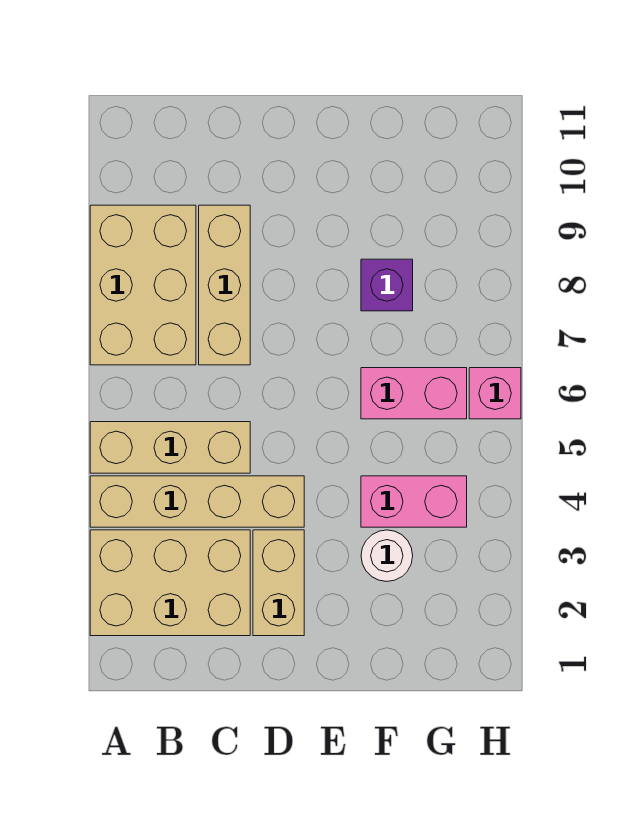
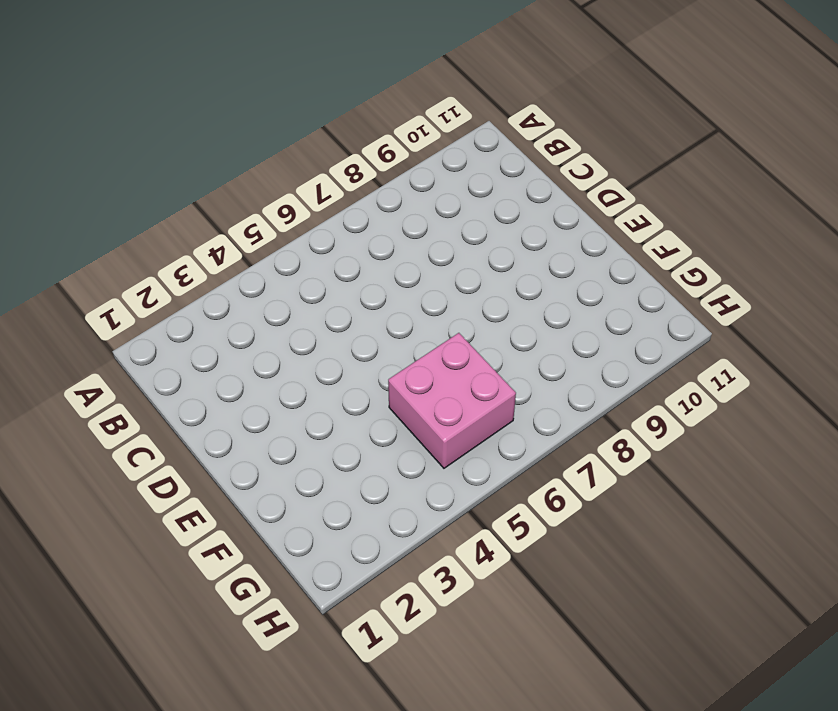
pink brick F5:G6 level 1 -> pink brick F6:G6 level 1
none -> tan brick A2:C3 level 1
none -> tan brick A4:D4 level 1

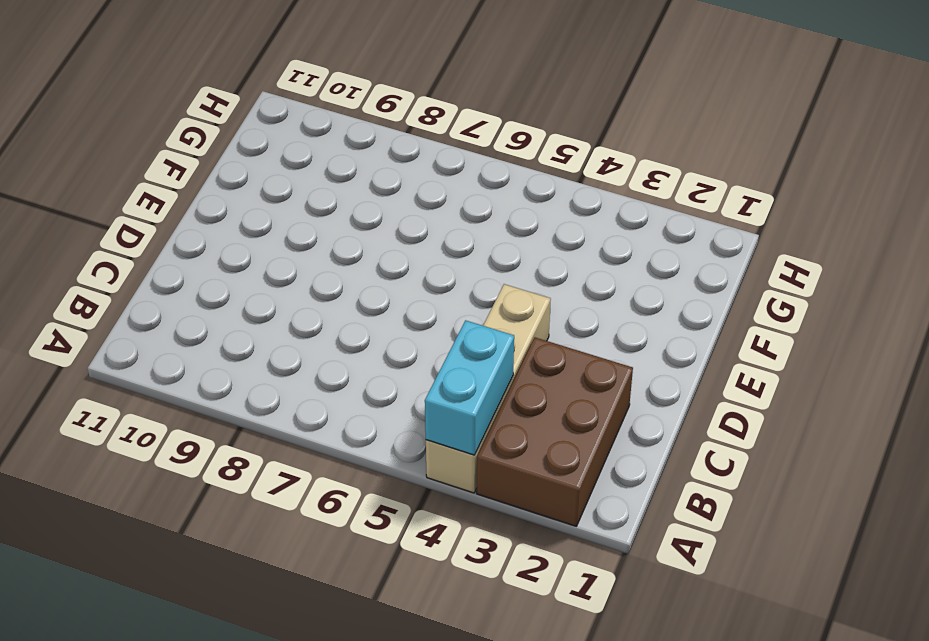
brown brick A2:C3 level 1 -> tan brick A2:C3 level 1
cyan brick A4:B4 level 2 -> none
none -> tan brick A5:C5 level 1
none -> tan brick A7:B9 level 1

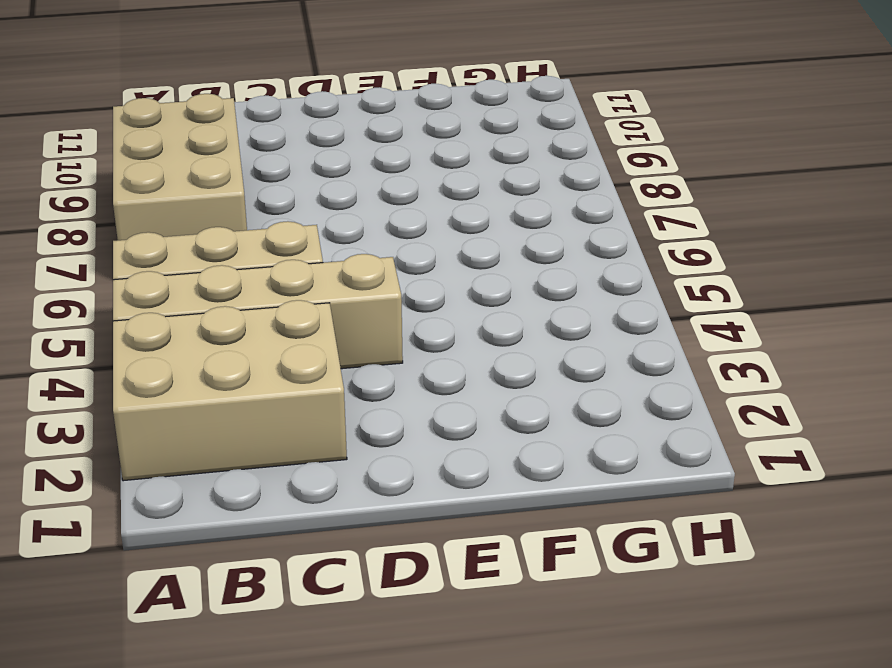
none -> tan brick C7:C9 level 1
none -> tan brick D2:D3 level 1

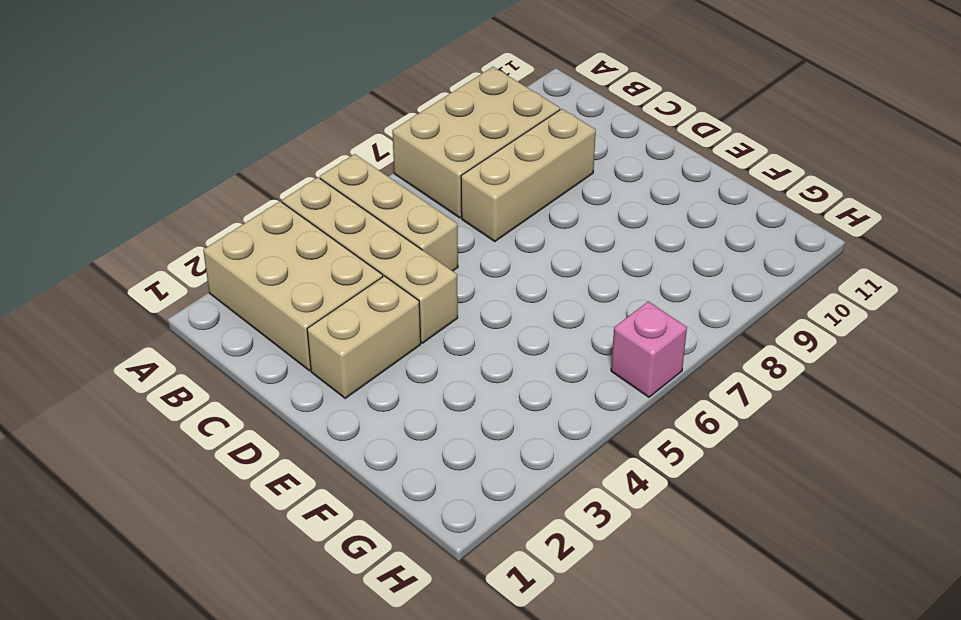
none -> white round brick F3 level 1
none -> pink brick F4:G4 level 1

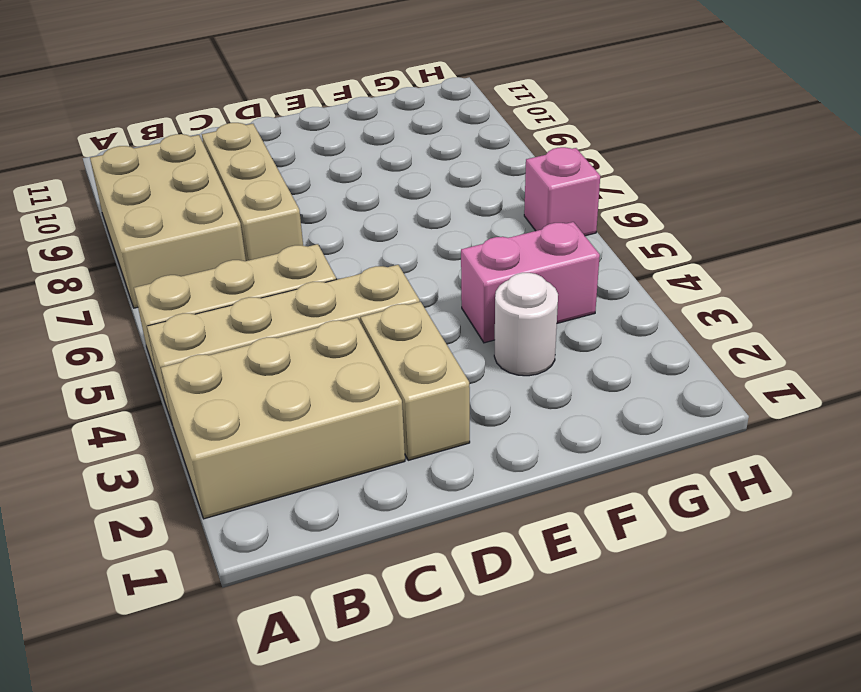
none -> pink brick F6:G6 level 1
none -> purple brick F8 level 1

